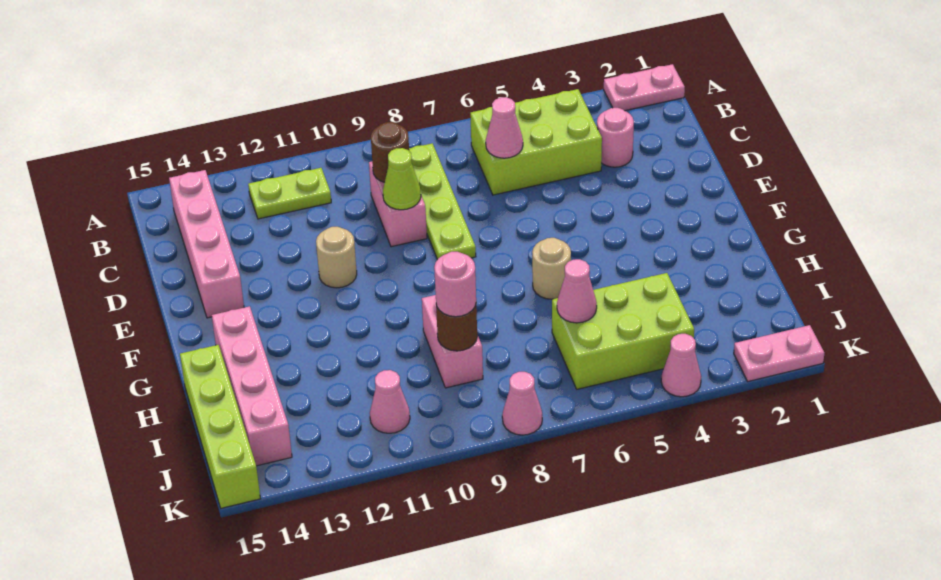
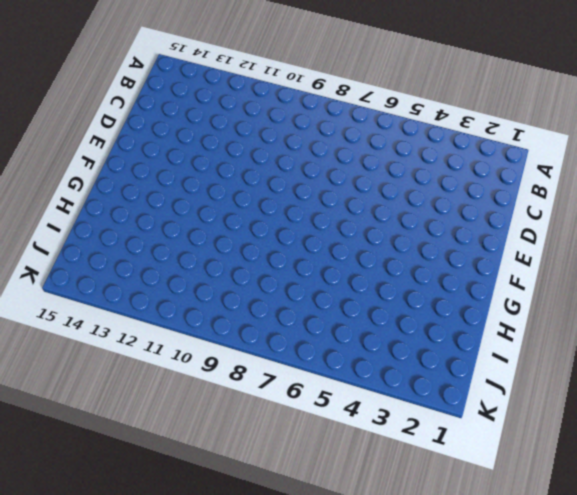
none -> pink plate A1:A2 level 1
none -> lime brick B4:C6 level 1
none -> lime plate B8:E8 level 1

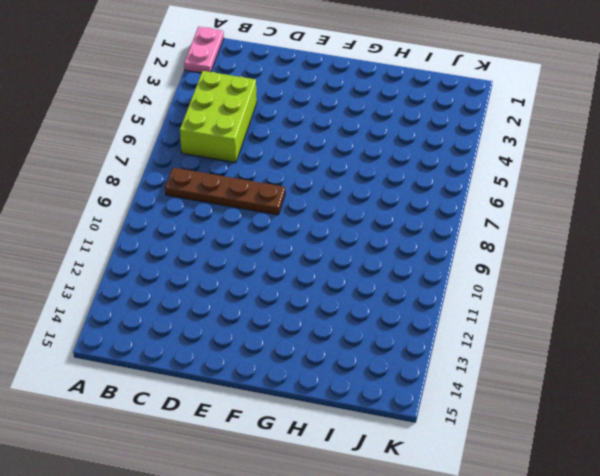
brown plate B8:E8 level 1 -> lime plate B8:E8 level 1
none -> lime plate B11:B12 level 1
none -> pink brick B14:E14 level 1
none -> pink round brick C3 level 1

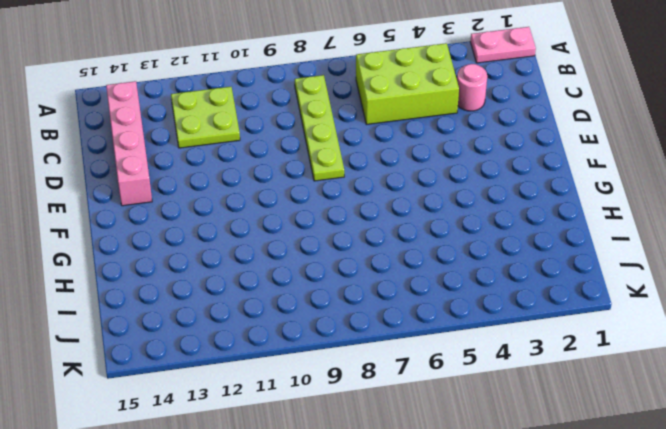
lime plate B11:C12 level 1 -> lime plate B11:B12 level 1
none -> pink brick C9:D9 level 1
none -> tan round brick E11 level 1
none -> tan round brick G6 level 1

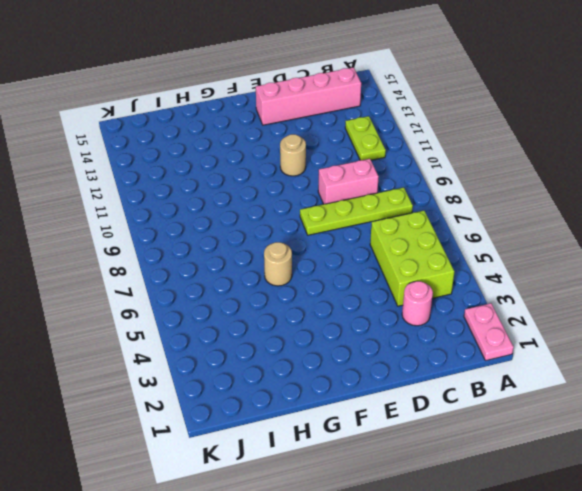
none -> pink brick G14:J14 level 1
none -> pink brick H9:I9 level 1
none -> lime brick H15:K15 level 1

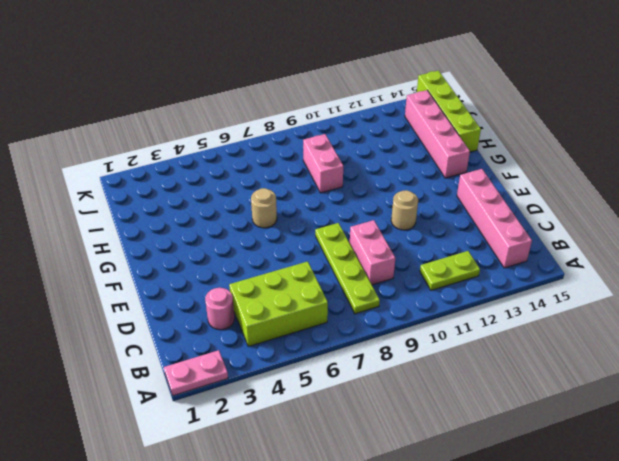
none -> lime brick I4:J6 level 1
none -> pink cone J11 level 1
none -> pink plate K1:K2 level 1

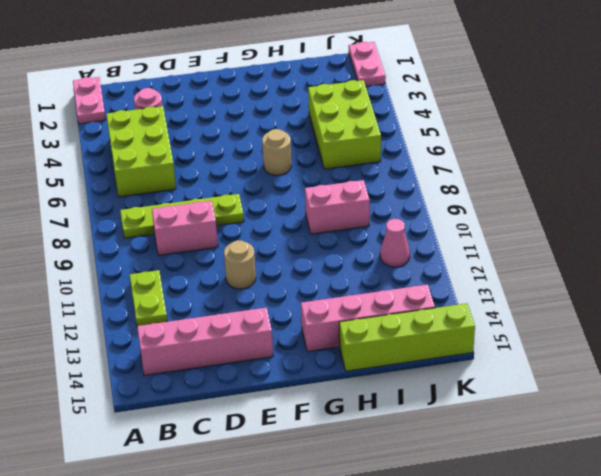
none -> pink cone K4 level 1
none -> pink cone K8 level 1
none -> pink cone C6 level 2

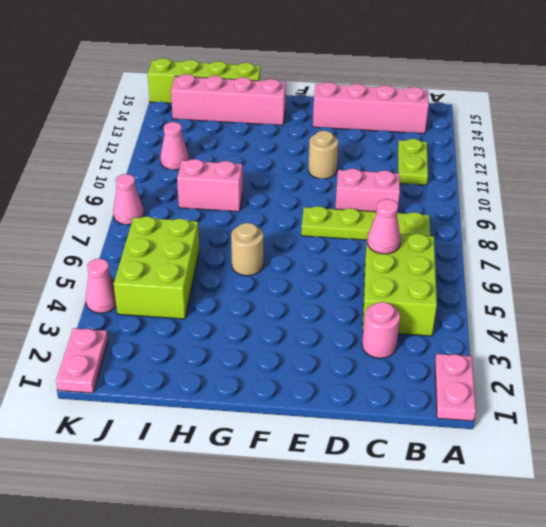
none -> brown round brick C9 level 2
none -> lime cone D9 level 2
none -> pink cone I6 level 2

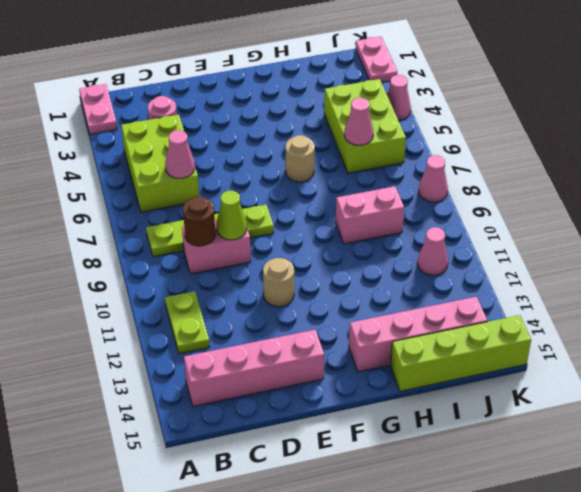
none -> brown round brick I9 level 2
none -> pink round brick I9 level 3

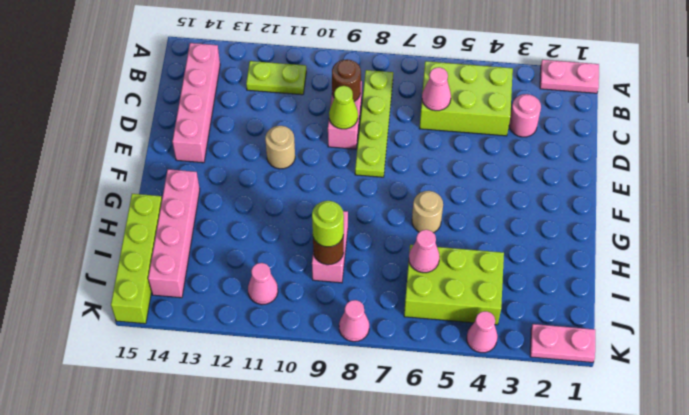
lime round brick I9 level 3 -> pink round brick I9 level 3

